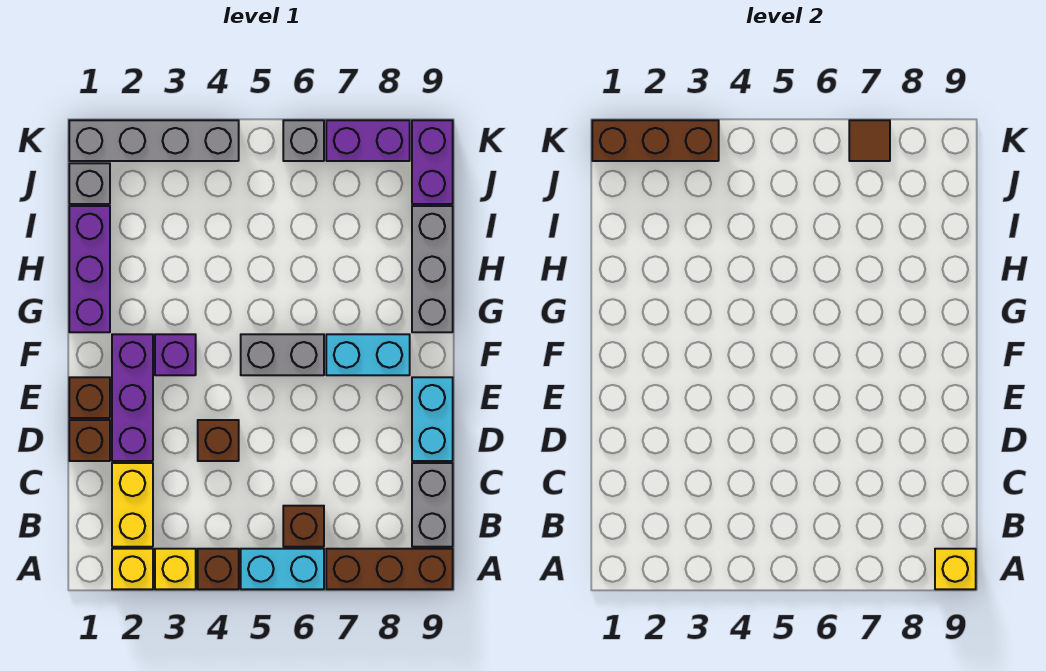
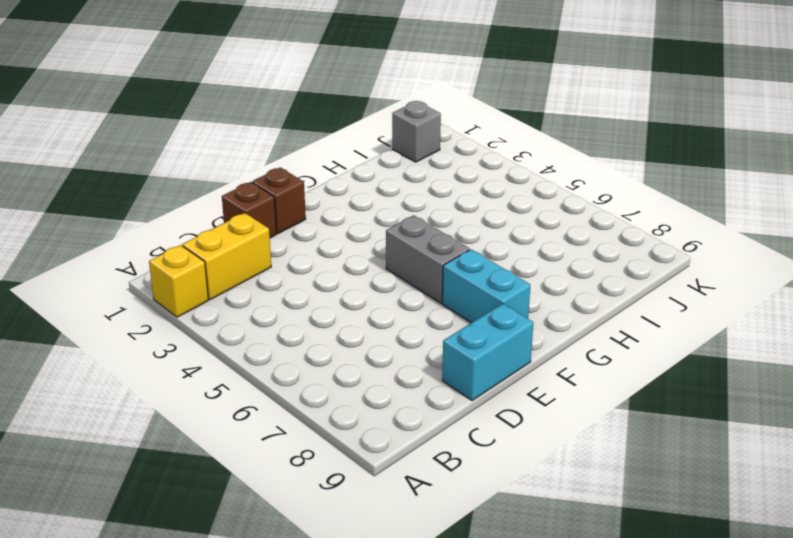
none -> yellow brick A3 level 1
none -> brown brick A4 level 1
none -> cyan brick A5:A6 level 1

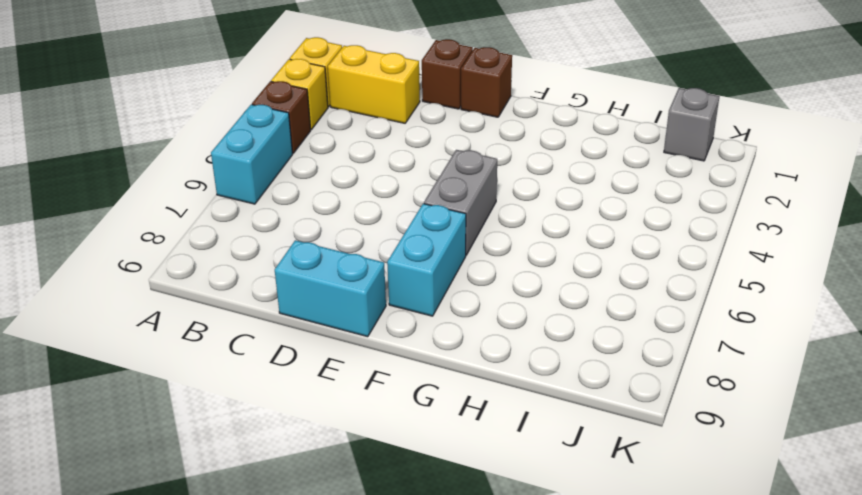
none -> brown brick A7:A9 level 1
none -> brown brick B6 level 1
none -> grey brick B9:C9 level 1

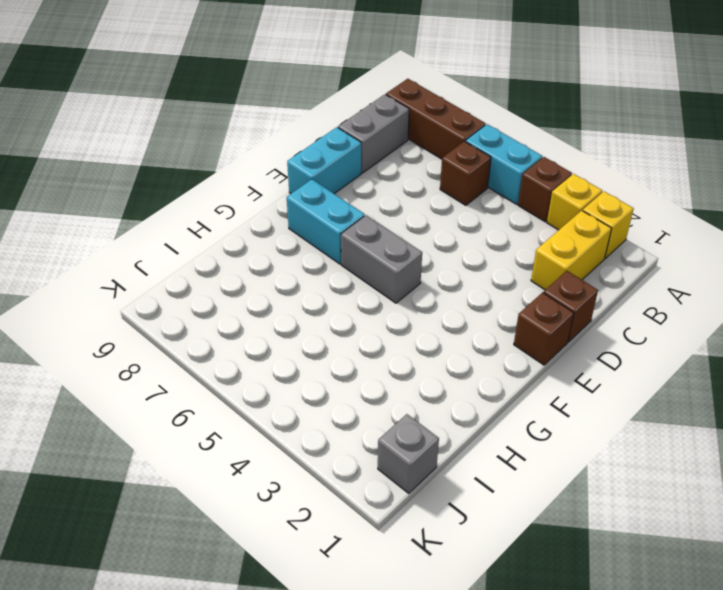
none -> purple brick D2:F2 level 1
none -> brown brick D4 level 1
none -> purple brick F3 level 1

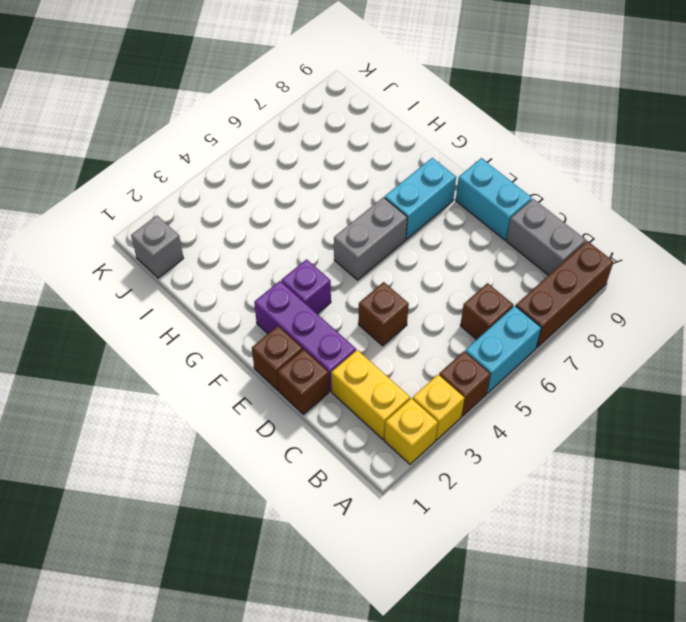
none -> purple brick G1:I1 level 1
none -> grey brick G9:I9 level 1
none -> purple brick J9:K9 level 1

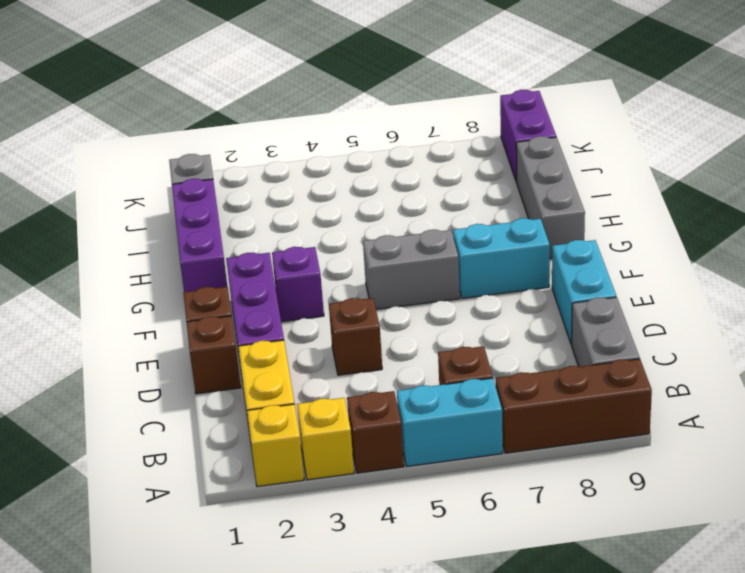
none -> grey brick K1:K4 level 1
none -> grey brick K6 level 1
none -> purple brick K7:K8 level 1

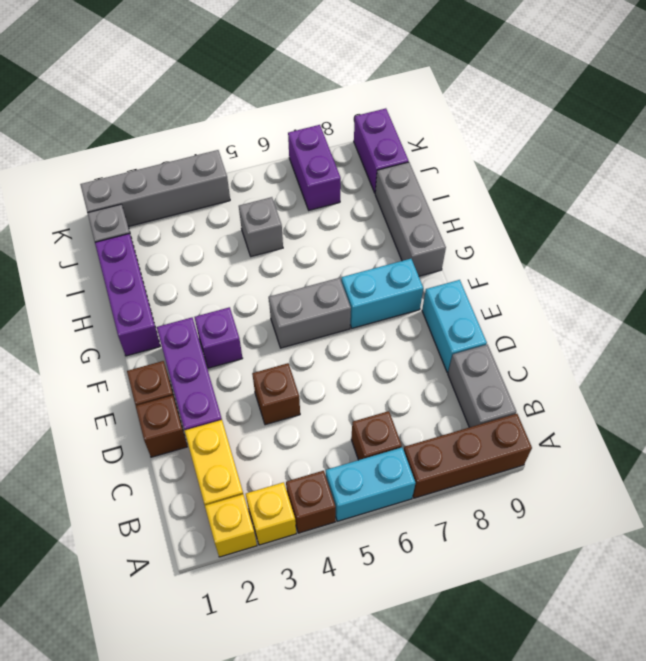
grey brick I5 level 1 -> grey brick K6 level 1
purple brick J7:K7 level 1 -> purple brick K7:K8 level 1
none -> yellow brick A9 level 2
none -> brown brick K1:K3 level 2
none -> brown tile K7 level 2

